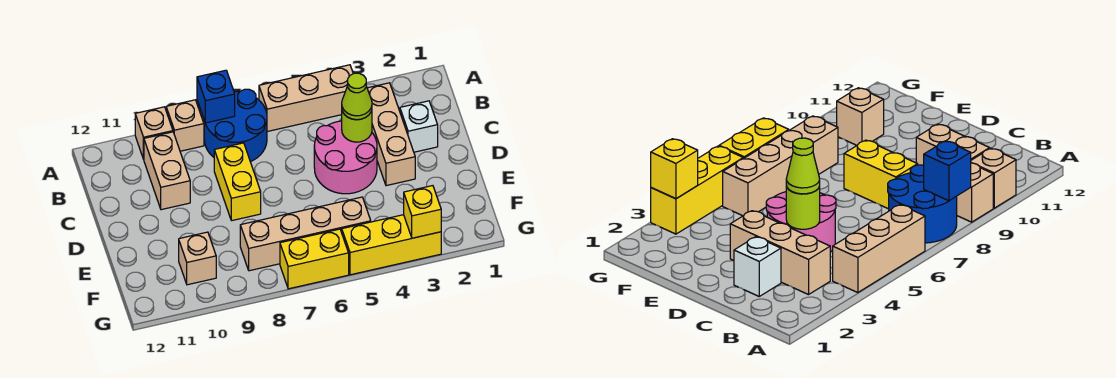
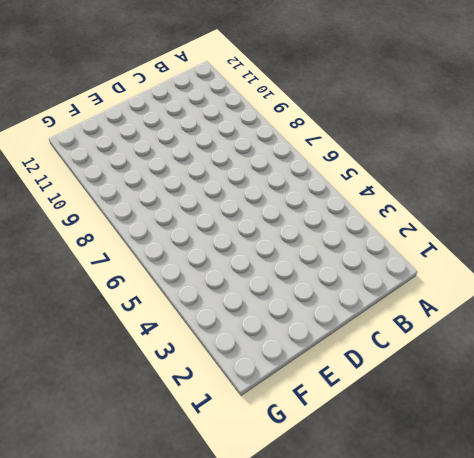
none -> tan brick A4:A6 level 1
none -> blue round brick A7:B8 level 1
none -> tan brick A9 level 1

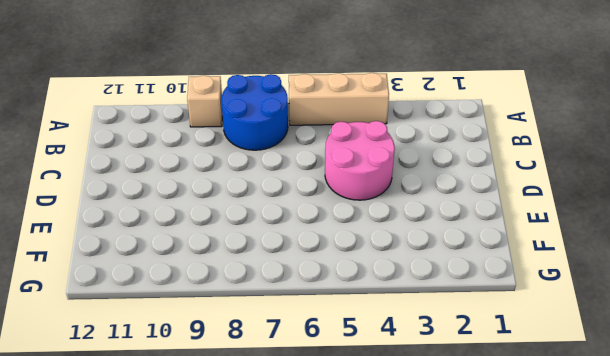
none -> tan brick A10 level 1
none -> tan brick B3:D3 level 1
none -> tan brick B10:C10 level 1

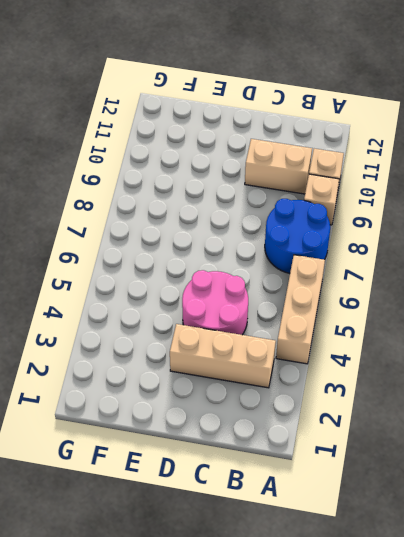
none -> white brick C2 level 1
none -> yellow brick C8:D8 level 1
none -> tan brick F5:F8 level 1

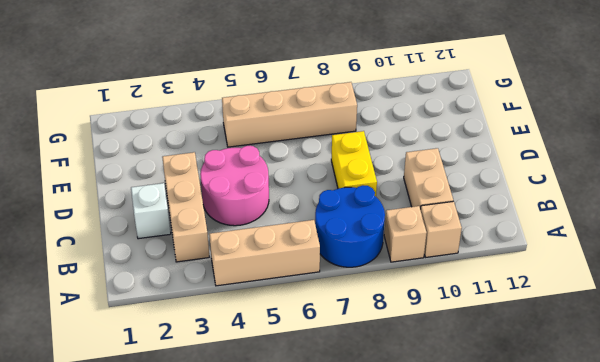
none -> tan brick F10 level 1
none -> yellow brick G3:G5 level 1
none -> yellow brick G6:G7 level 1

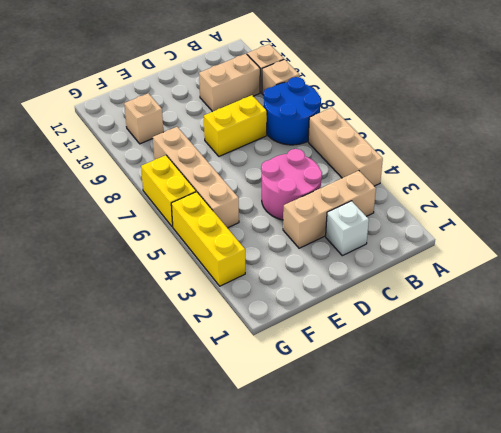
none -> blue brick A8 level 2
none -> lime round brick C4 level 2
none -> yellow brick G3 level 2

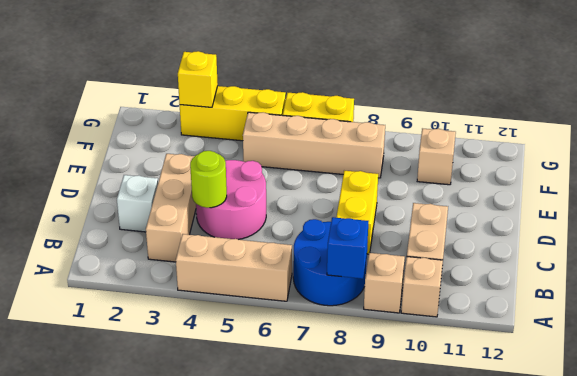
none -> lime cone C4 level 3

